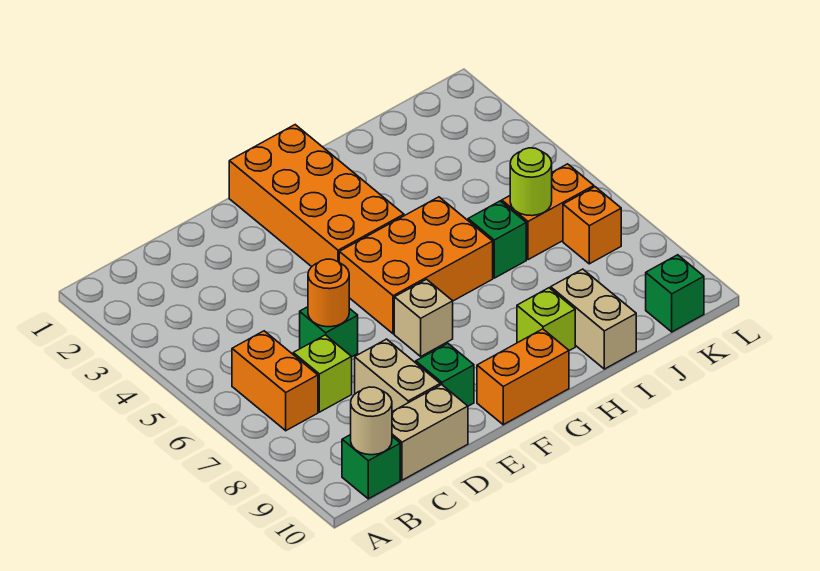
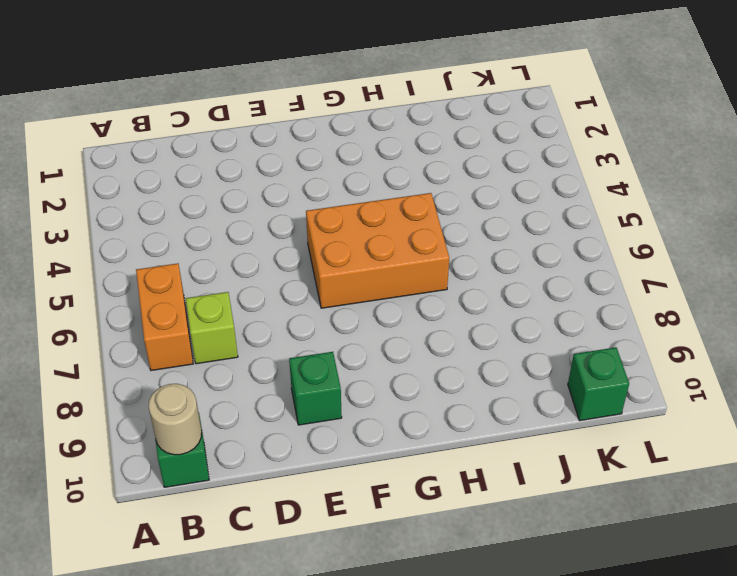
none -> tan brick C10:D10 level 1
none -> green brick D6 level 1
none -> tan brick D8:D9 level 1

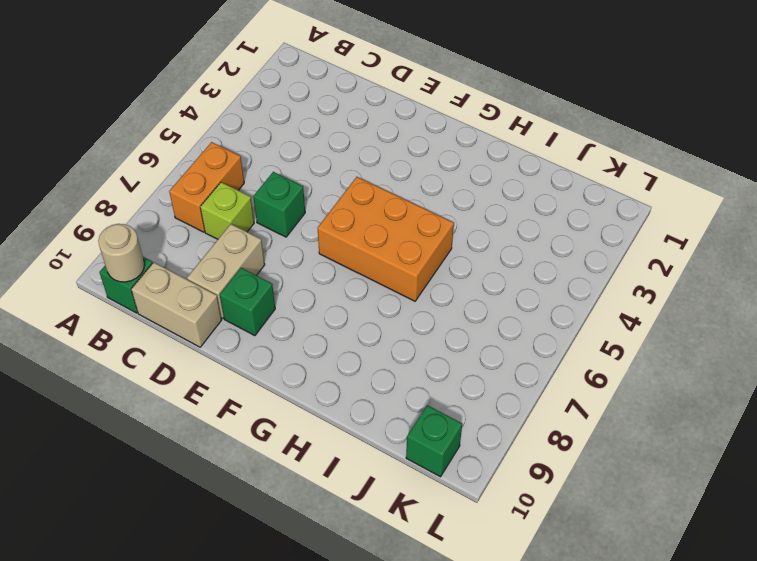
none -> orange brick F1:G4 level 1
none -> tan brick F7 level 1
none -> orange brick F10:G10 level 1

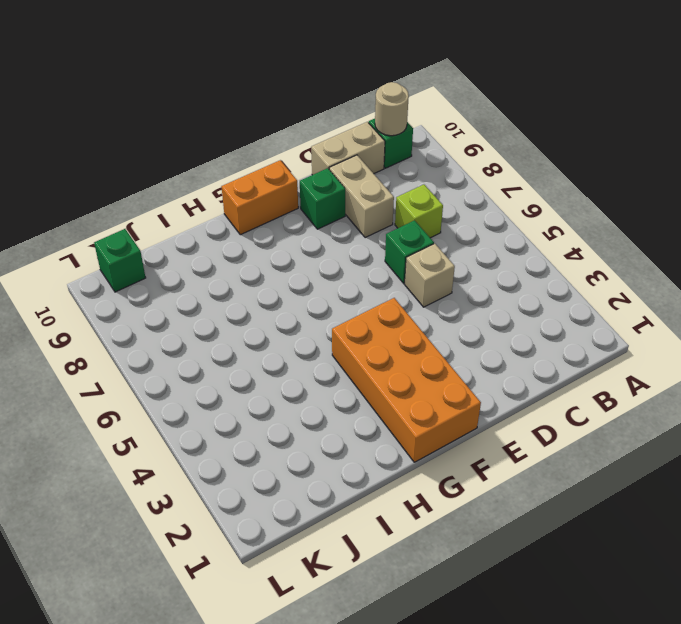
tan brick D5 level 1 -> tan brick F7 level 1
none -> orange brick B6:B7 level 1
none -> orange brick F5:H6 level 1
none -> lime brick H9 level 1

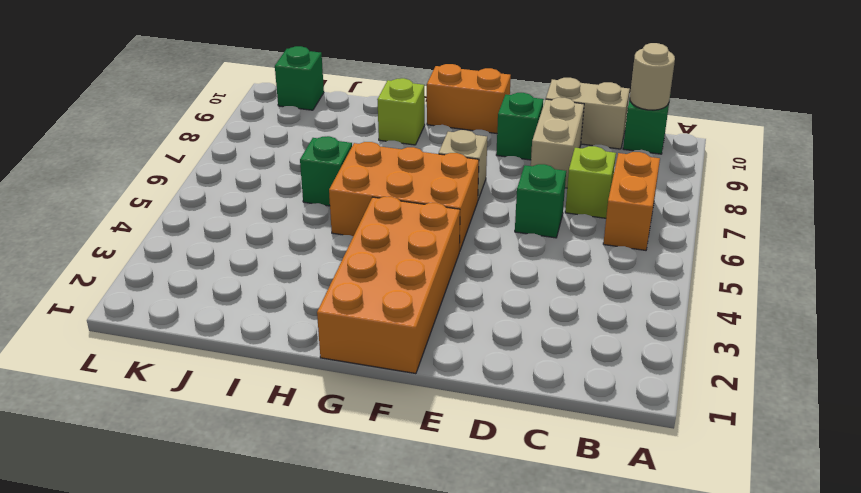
none -> tan brick I9:I10 level 1
none -> orange brick J6:K6 level 1
none -> orange brick K7 level 1

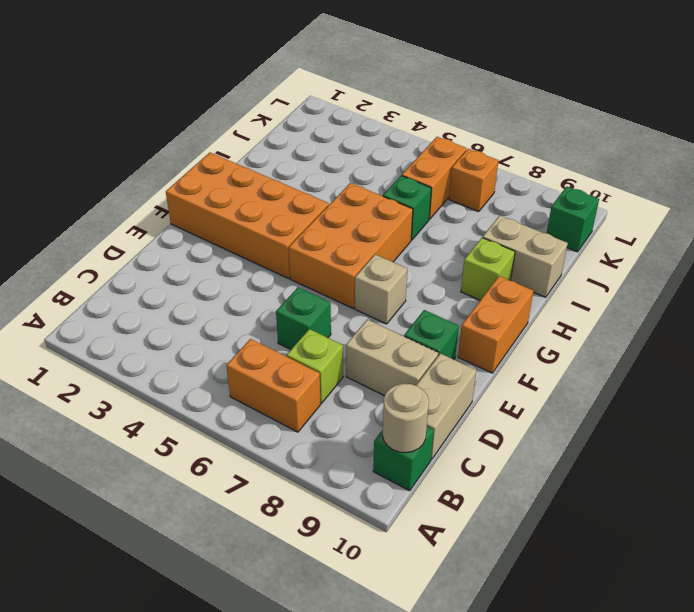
none -> orange round brick D6 level 2
none -> lime round brick J6 level 2

